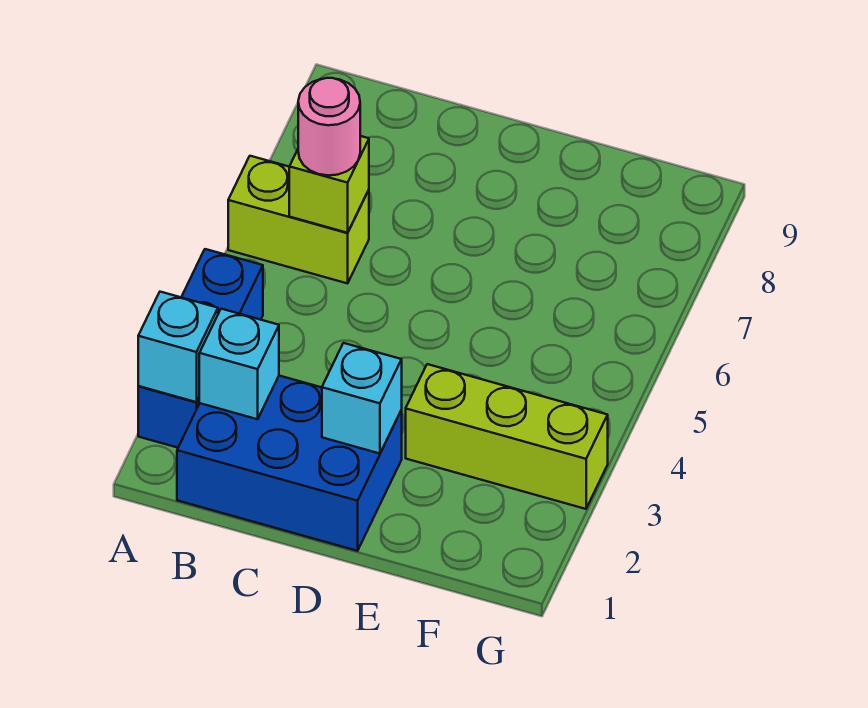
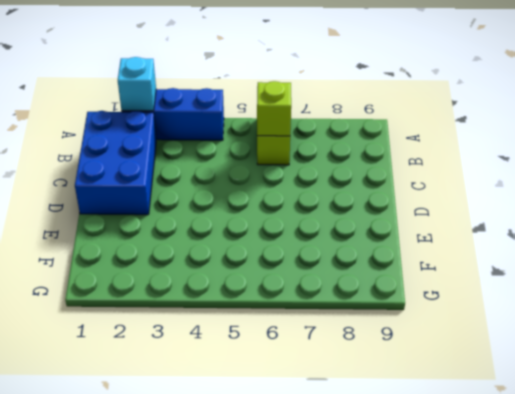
none -> lime brick E3:G3 level 1
none -> cyan brick B2 level 2

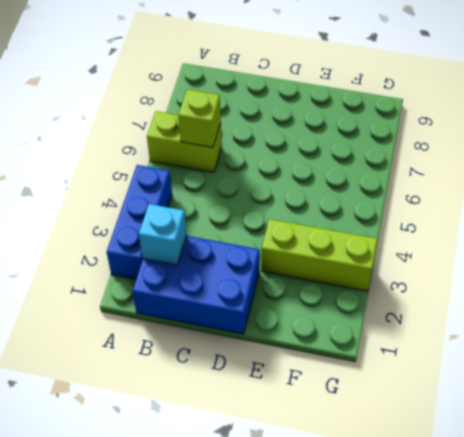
none -> cyan brick A2 level 2
none -> cyan brick D2 level 2

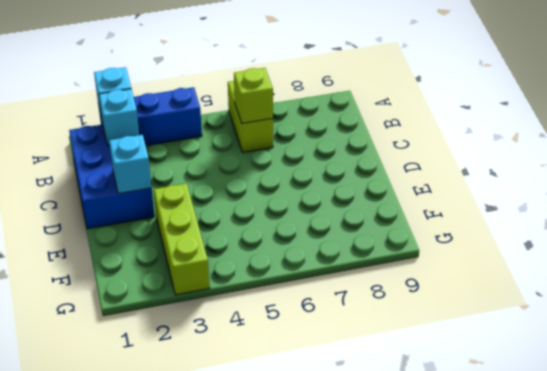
none -> pink round brick B6 level 3

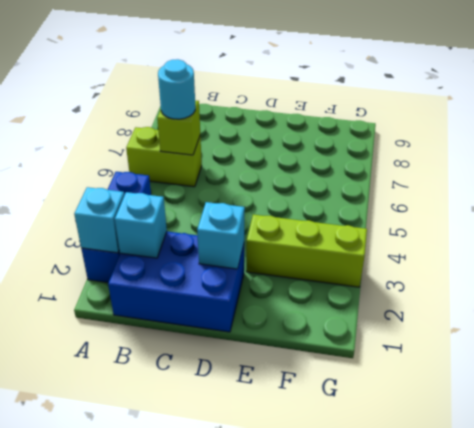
cyan round brick B6 level 3 -> pink round brick B6 level 3

